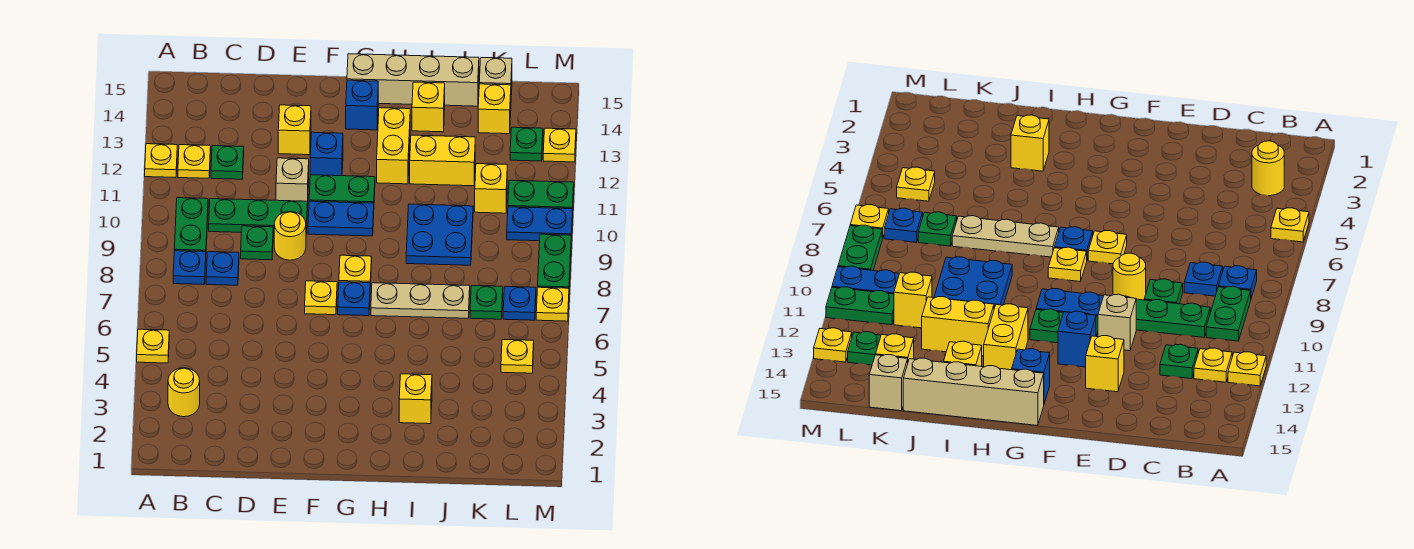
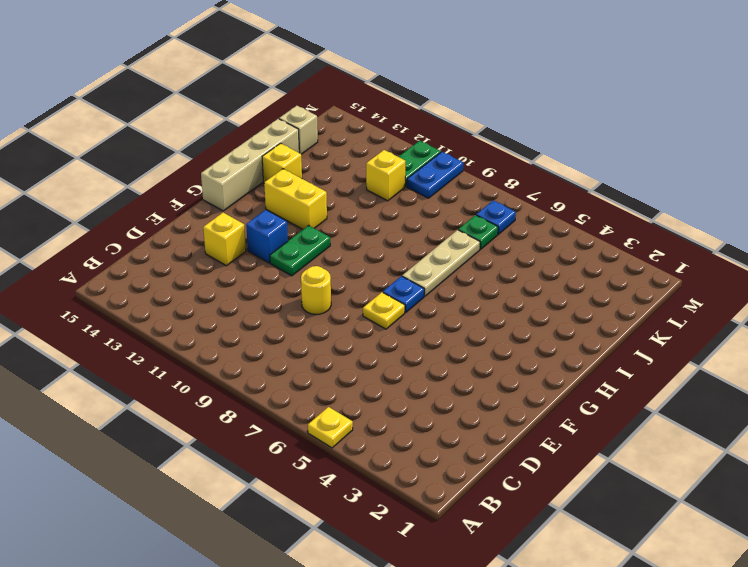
none -> yellow plate A12 level 1
none -> yellow round brick B3 level 1
none -> blue plate B8 level 1
none -> green plate B9:B10 level 1

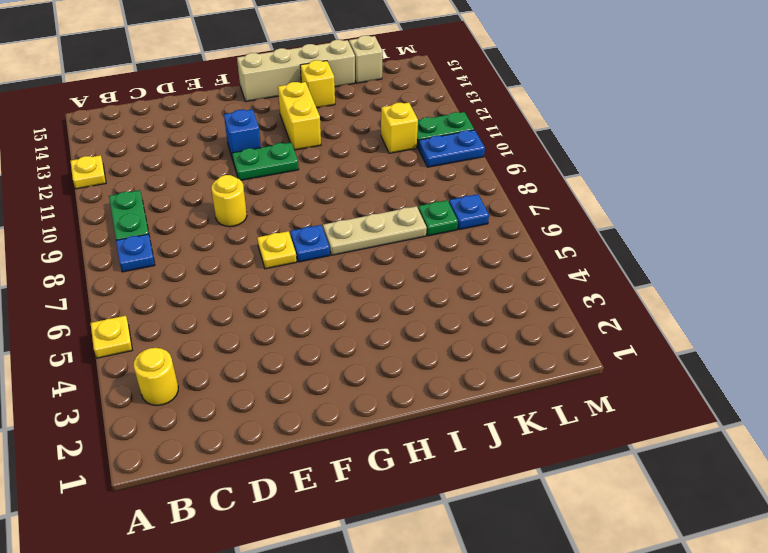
none -> yellow plate B12 level 1
none -> blue plate C8 level 1
none -> green plate C10:E10 level 1
none -> green plate C12 level 1

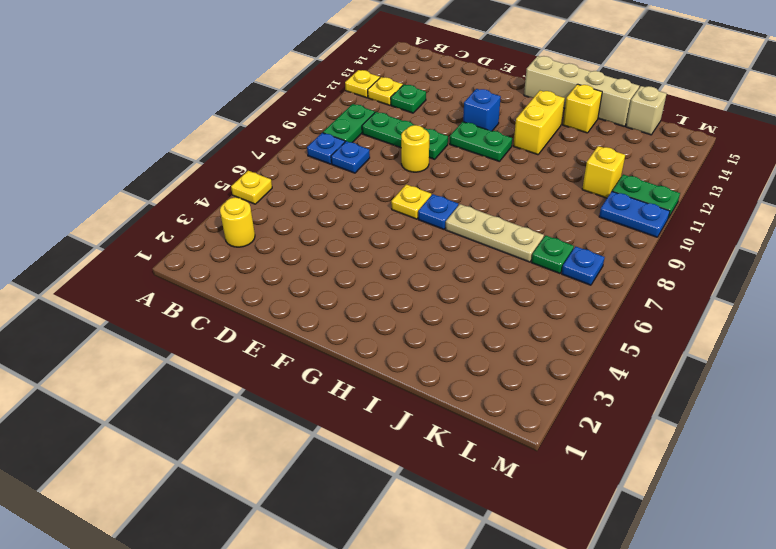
none -> green plate D9 level 1
none -> tan brick E11 level 1
none -> yellow brick E13 level 1
none -> blue plate F10:G10 level 1

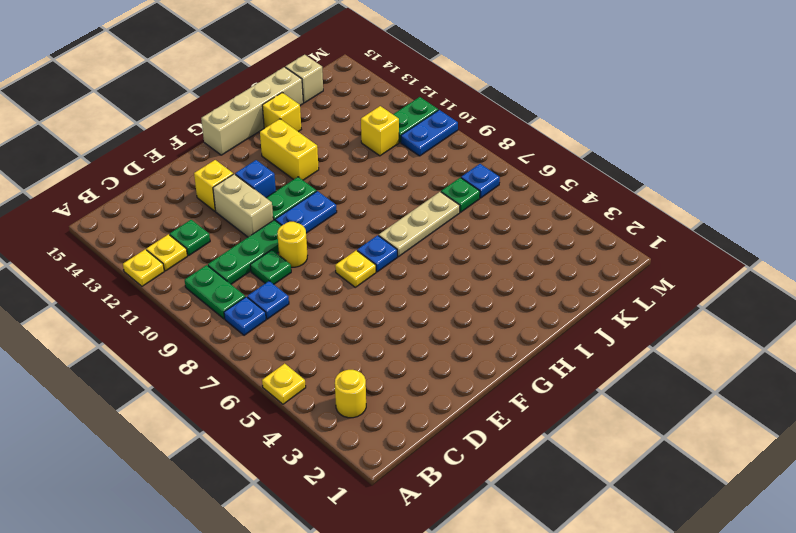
tan brick E11:E12 level 1 -> tan brick E11 level 1
none -> yellow plate G8 level 1
none -> blue brick G14 level 1
none -> yellow brick I3 level 1
none -> blue plate I9:J10 level 1

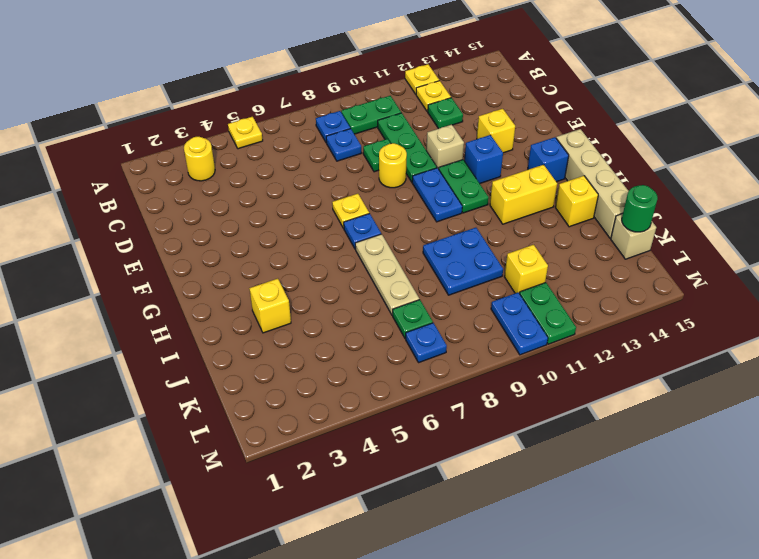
green round brick K15 level 2 -> none
none -> yellow plate G8 level 1
none -> yellow brick I12:J12 level 1
none -> yellow brick K14 level 1
none -> yellow plate L5 level 1

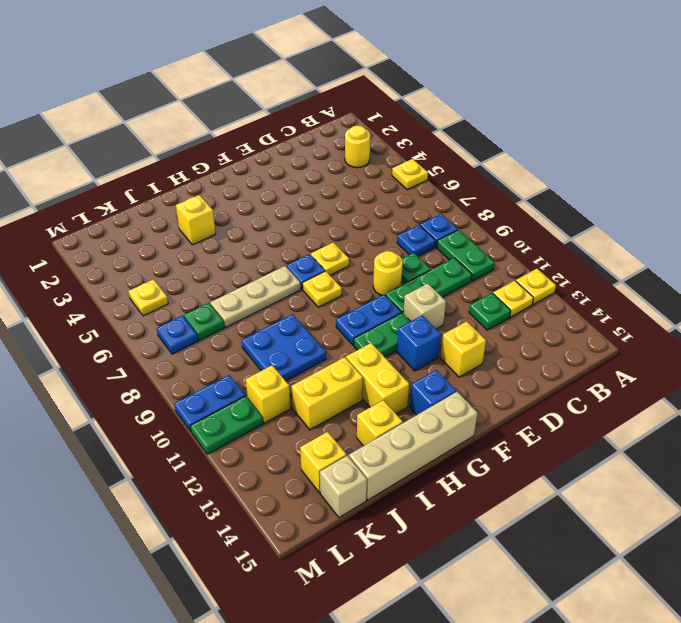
none -> green plate L13 level 1
none -> yellow plate M7 level 1
none -> green plate M8:M9 level 1
none -> yellow plate M13 level 1

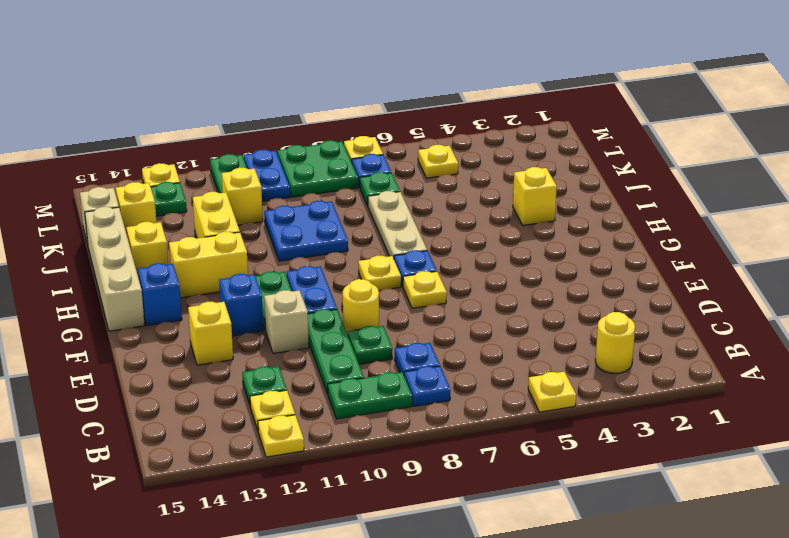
green plate L8:M9 level 1 -> green plate M8:M9 level 1

